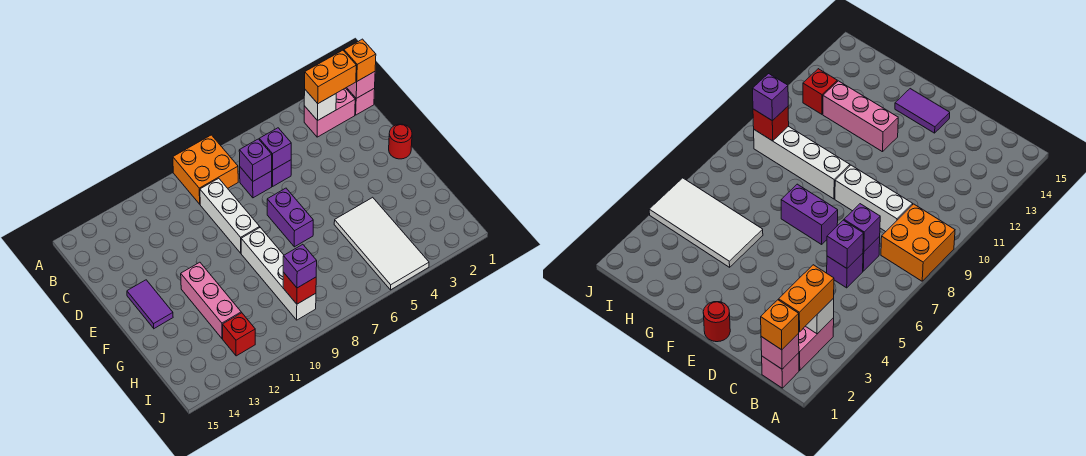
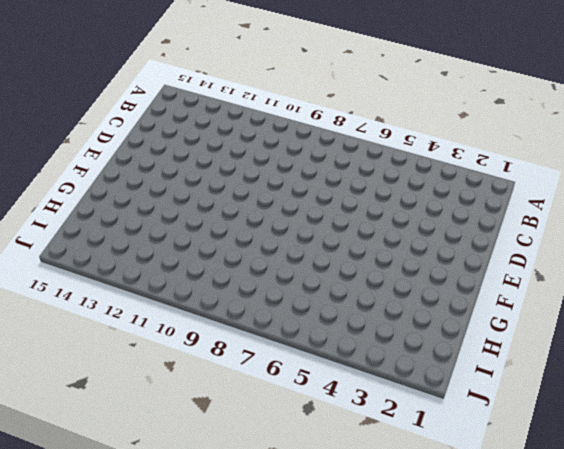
none -> orange brick A8:B9 level 1
none -> pink brick B1 level 1
none -> pink brick B2:B3 level 1

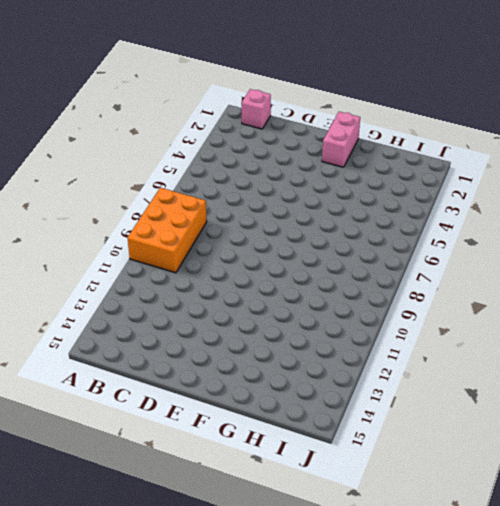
orange brick A8:B10 level 1 -> orange brick A8:B9 level 1
pink brick F1:F2 level 1 -> pink brick B2:B3 level 1
none -> purple brick C6 level 1
none -> purple brick C7 level 1
none -> white brick C9:E9 level 1

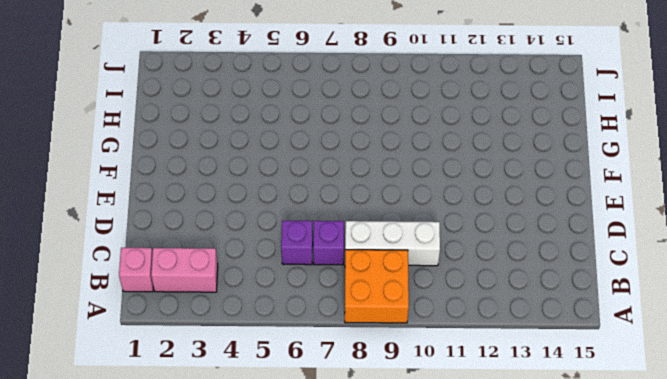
white brick C8:C10 level 1 -> white brick C9:E9 level 1
none -> red round brick E1 level 1
none -> purple brick E7:F7 level 1
none -> purple tile E14:F14 level 1

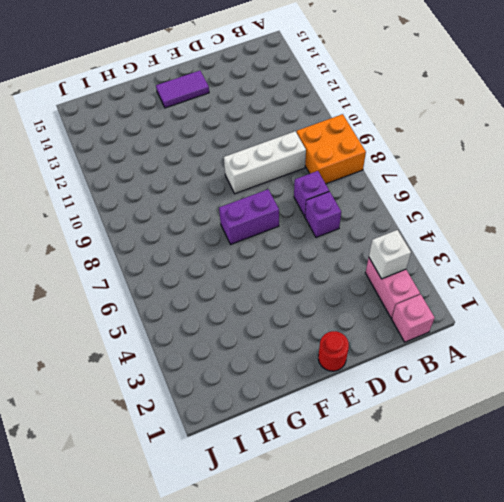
none -> white brick F9:I9 level 1
none -> pink brick F12:H12 level 1
none -> white tile G4:J5 level 1

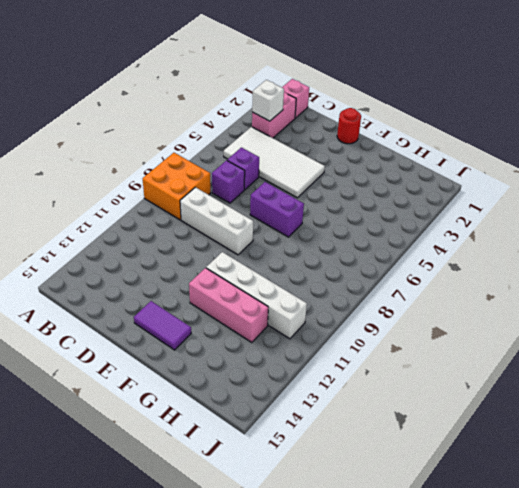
white tile B4:E5 level 1 -> white tile G4:J5 level 1
white brick F11:I11 level 1 -> white brick F9:I9 level 1
none -> red brick I12 level 1
none -> pink brick B1 level 2
none -> purple brick C6 level 2

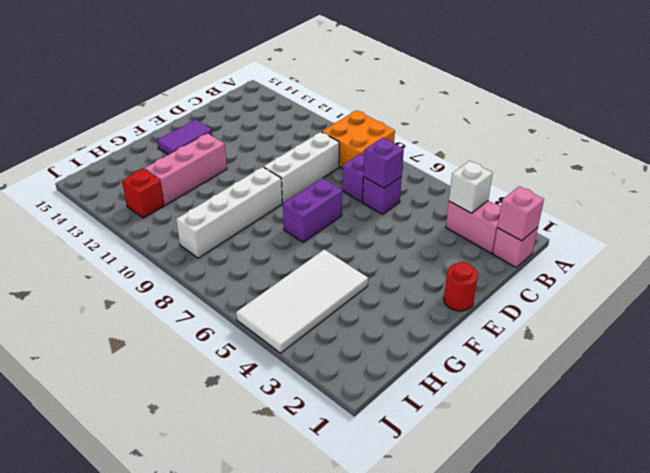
none -> purple brick C7 level 2
none -> red brick I9 level 2
none -> orange brick B1 level 3

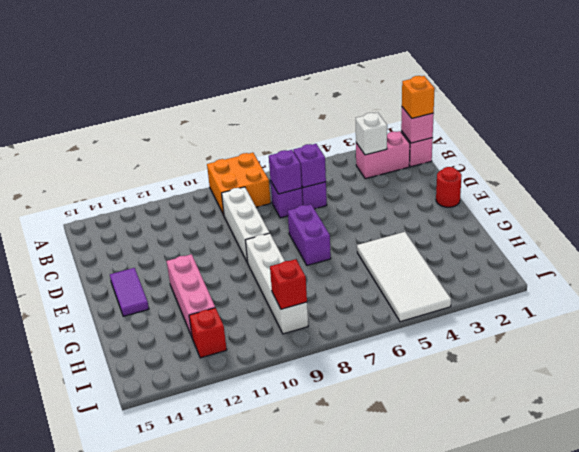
none -> orange brick B2:B3 level 3
none -> purple brick I9 level 3

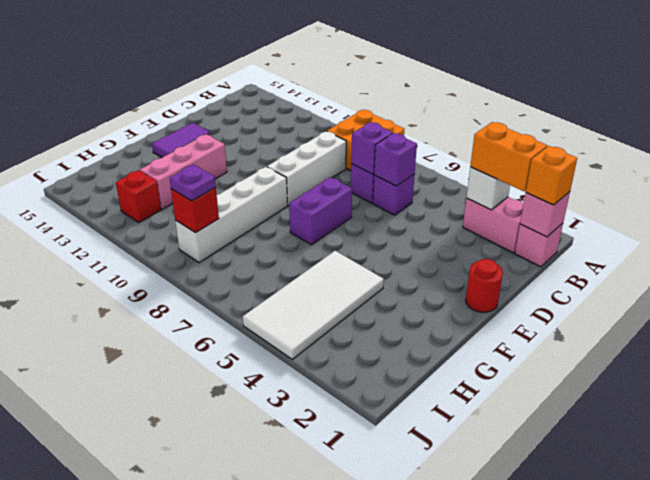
purple plate I9 level 3 -> purple brick I9 level 3

